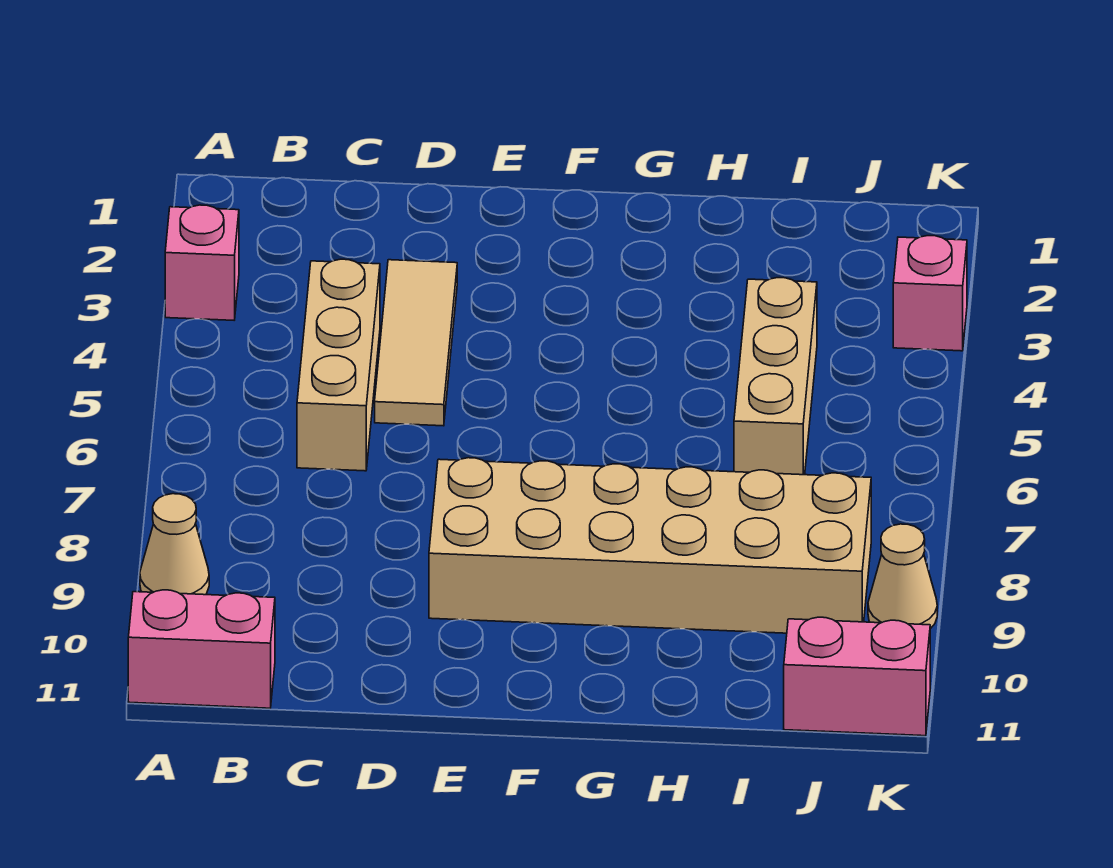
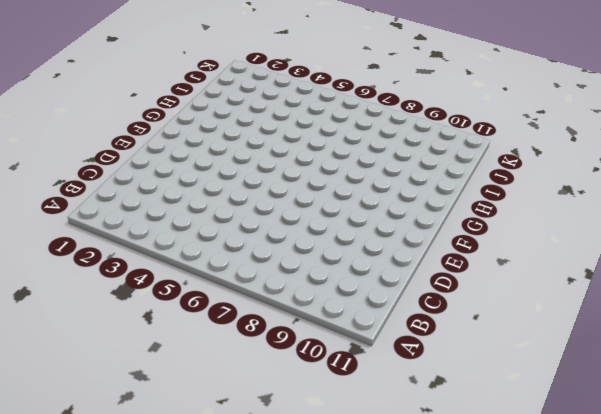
none -> pink brick A3 level 1
none -> tan cone A9 level 1

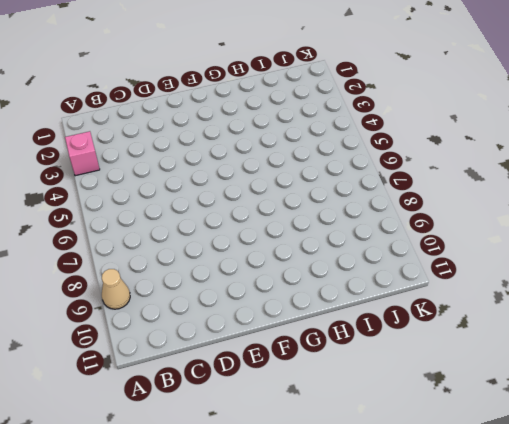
none -> pink brick A11:B11 level 1
none -> tan brick C4:C6 level 1

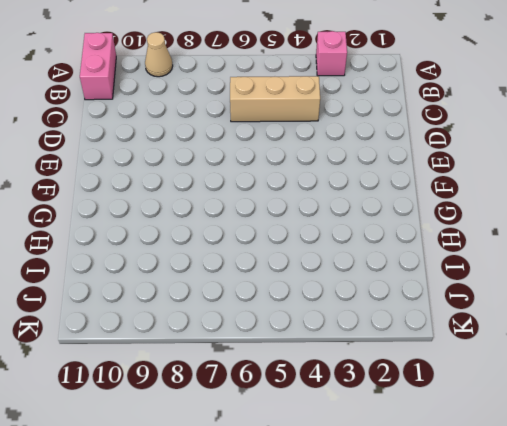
none -> tan tile D3:D5 level 1
none -> tan brick E8:J9 level 1

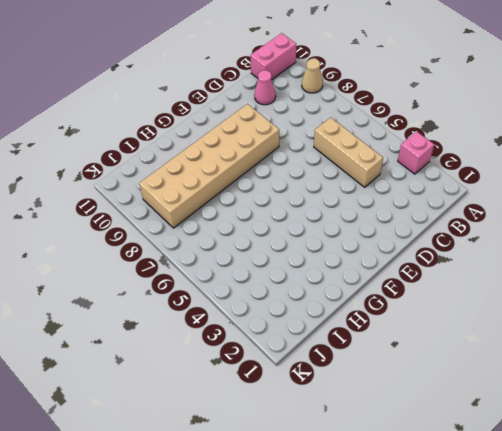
pink cone C10 level 1 -> none
none -> tan tile D3:D5 level 1
none -> tan brick I4:I6 level 1

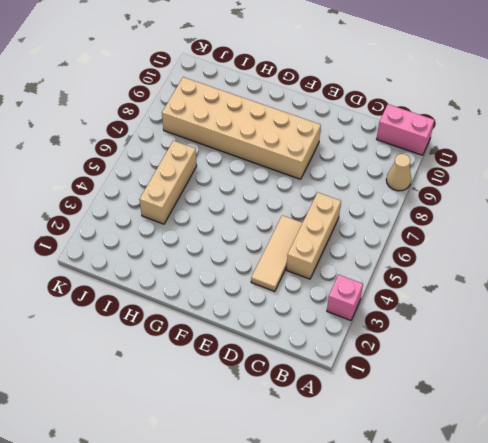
none -> pink brick J11:K11 level 1
none -> pink brick K3 level 1

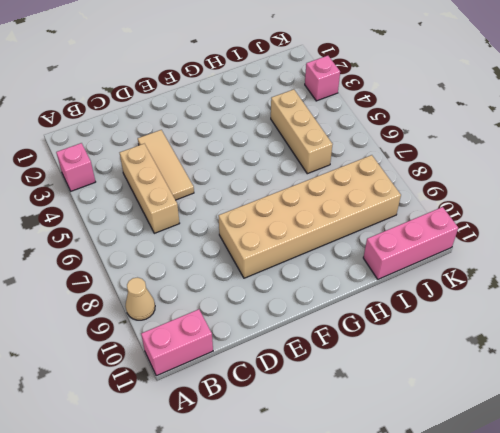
pink brick I11:K11 level 1 -> pink brick J11:K11 level 1
none -> tan cone K9 level 1

